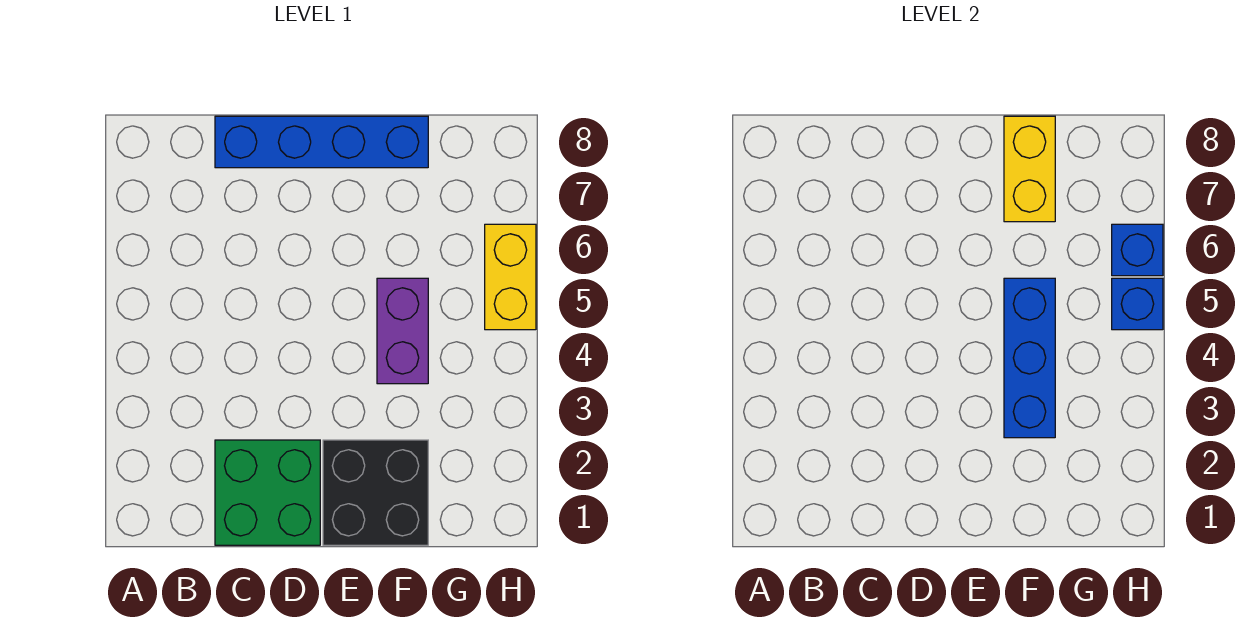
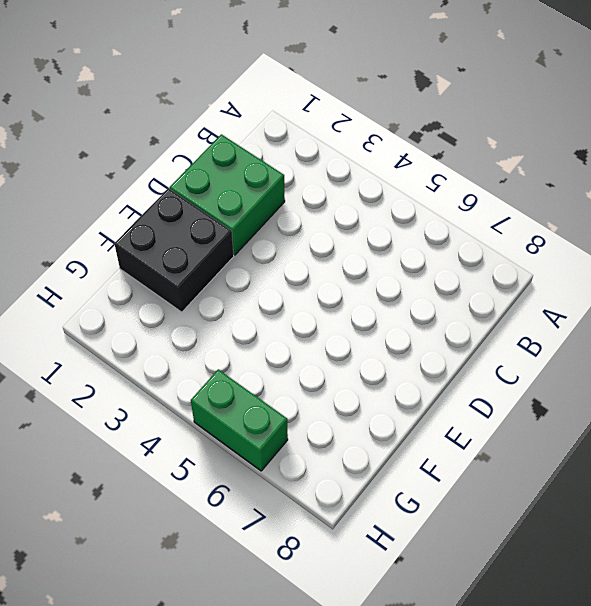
green brick H5:H6 level 1 -> yellow brick H5:H6 level 1
none -> blue brick C8:F8 level 1
none -> purple brick F4:F5 level 1

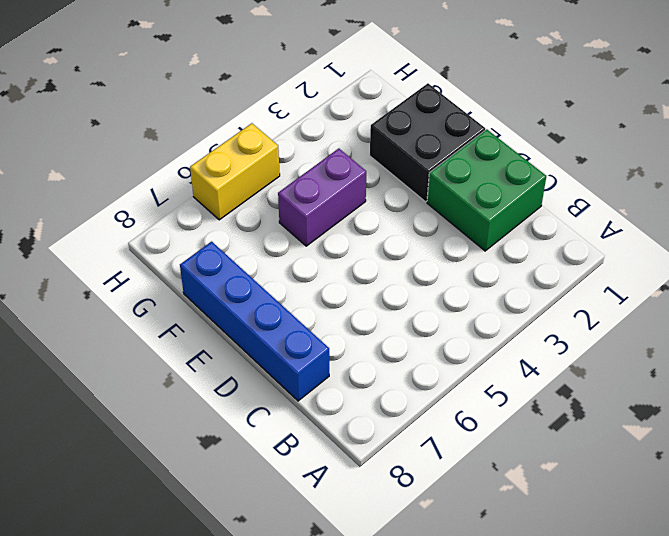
none -> blue brick F3:F5 level 2
none -> yellow brick F7:F8 level 2

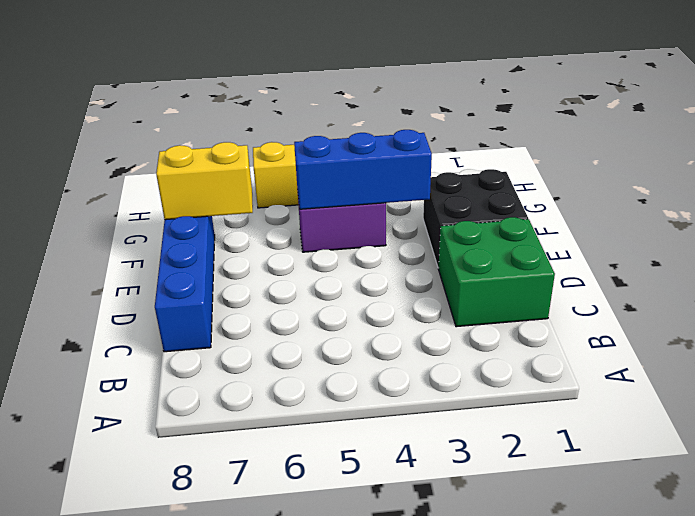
none -> blue brick H5 level 2
none -> blue brick H6 level 2

